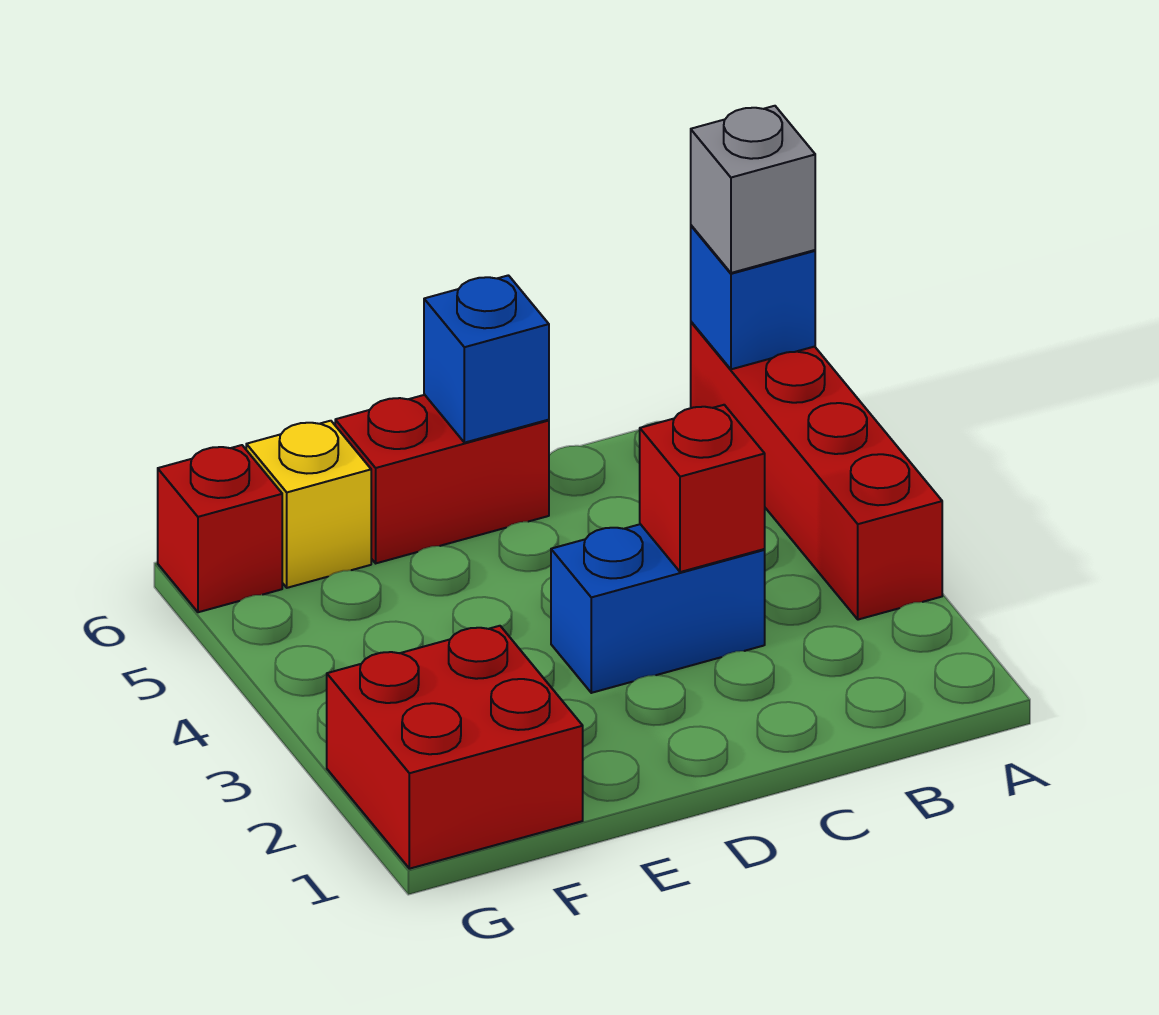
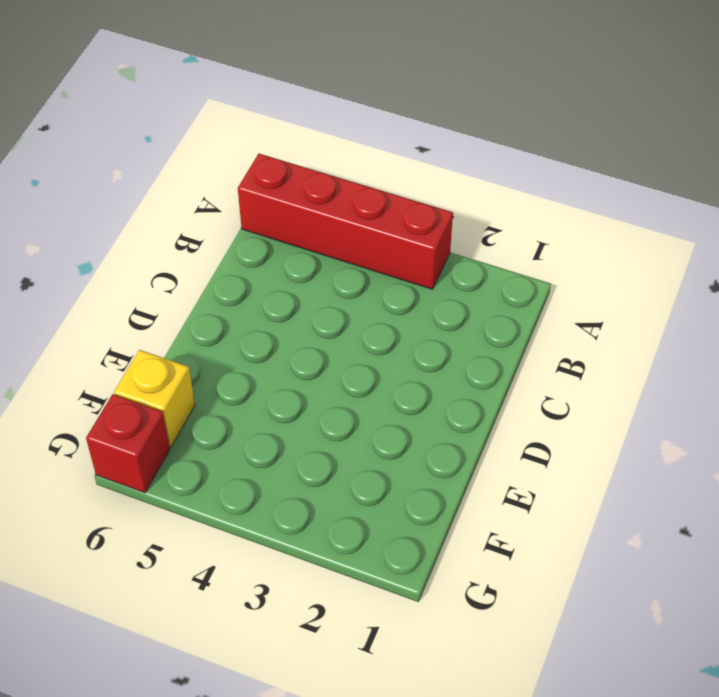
none -> blue brick C3:D3 level 1
none -> red brick D6:E6 level 1

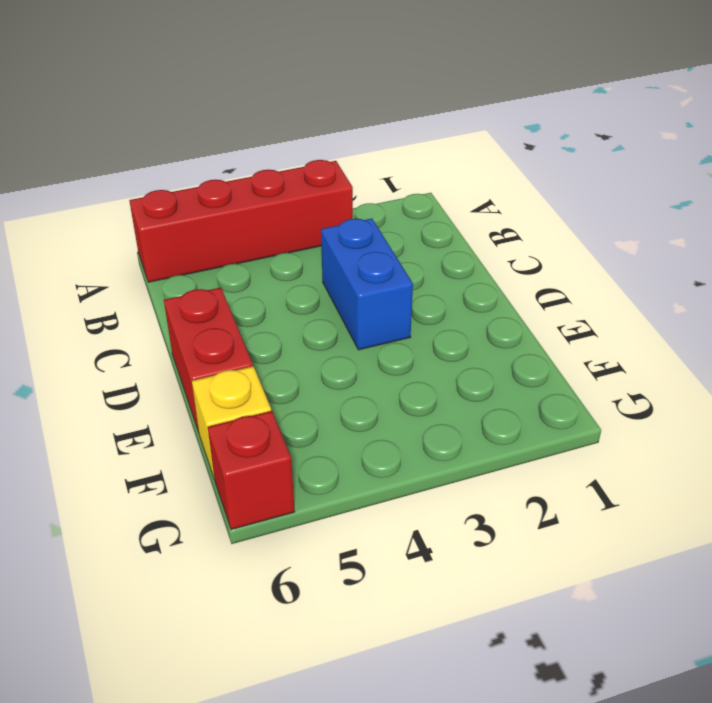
none -> red brick F1:G2 level 1
none -> blue brick A6 level 2

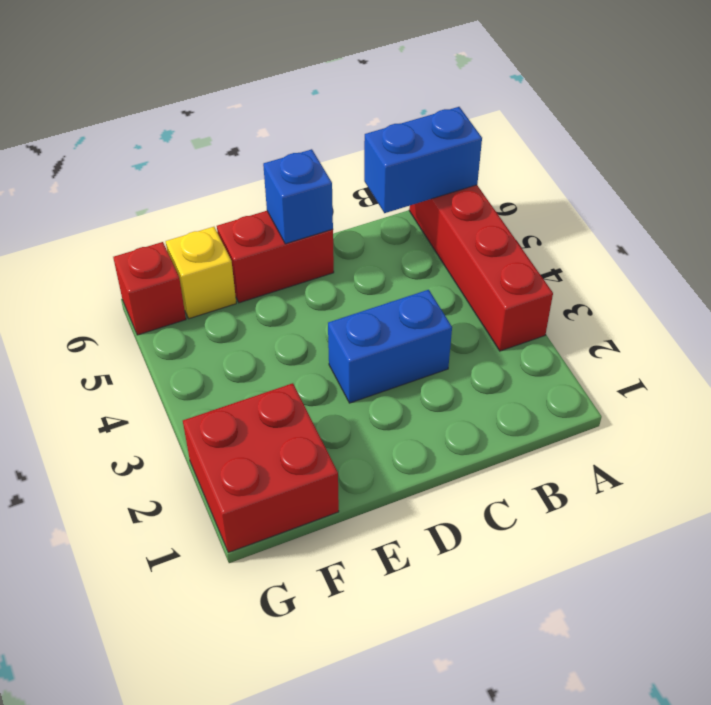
blue brick A6:B6 level 2 -> blue brick A6 level 2
none -> red brick C3 level 2
none -> grey brick A6 level 3

